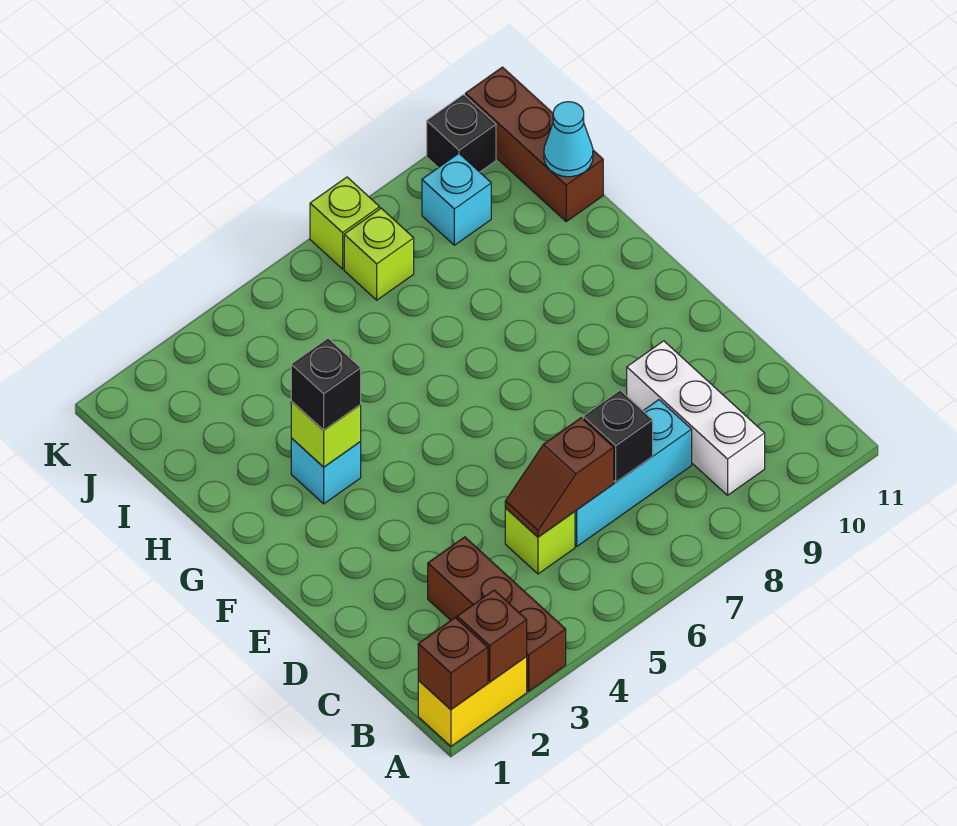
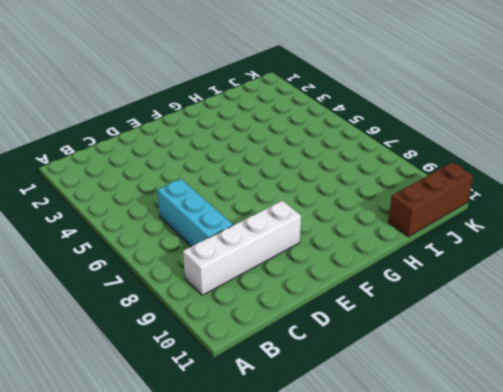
white brick B9:E9 level 1 -> white brick B9:D9 level 1
none -> yellow brick A1:A2 level 1
none -> brown brick A3:C3 level 1
none -> lime brick C5 level 1

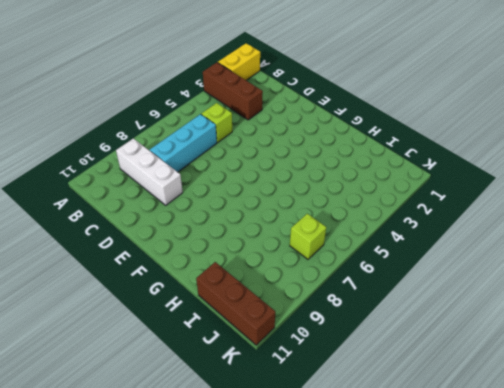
none -> cyan brick G3 level 1
none -> cyan brick J9 level 1
none -> lime brick K7 level 1

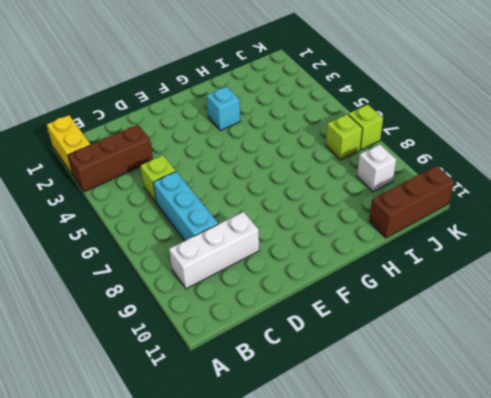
white brick J9 level 1 -> cyan brick J9 level 1
none -> black brick K10 level 1
none -> brown brick A1 level 2
none -> brown brick A2 level 2

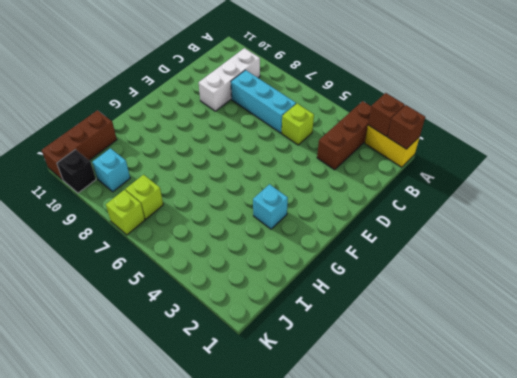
none -> brown slope C5:C6 level 2 top 6
none -> black brick C7 level 2
none -> lime brick G3 level 2

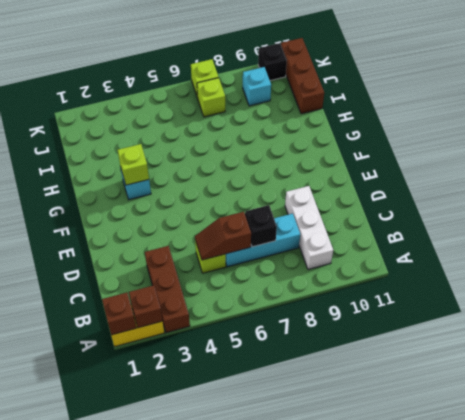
none -> cyan cone I11 level 2
none -> black brick G3 level 3

